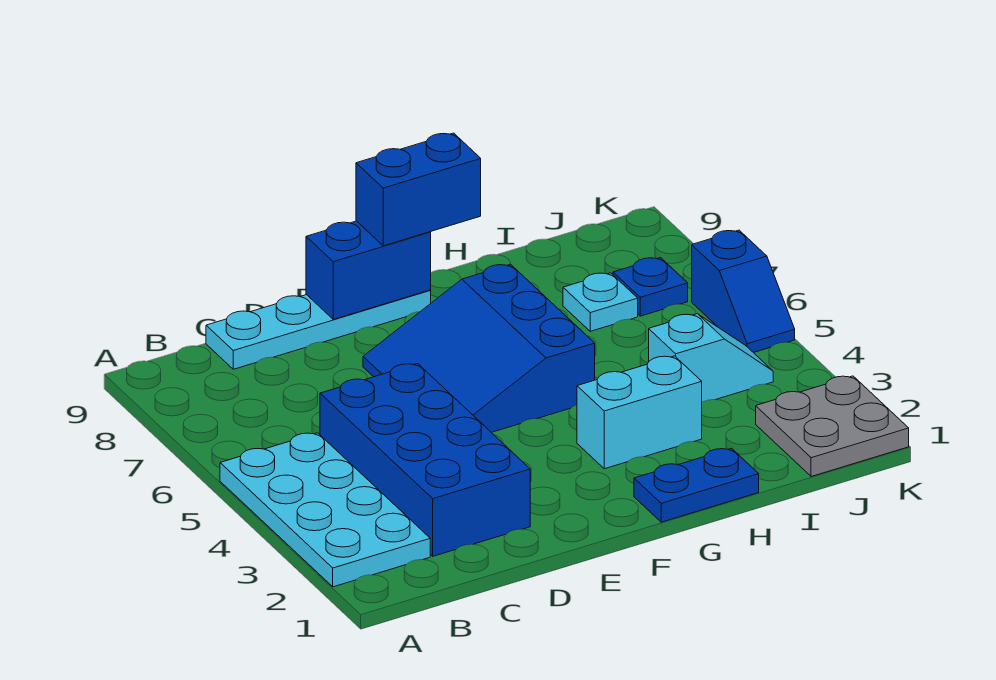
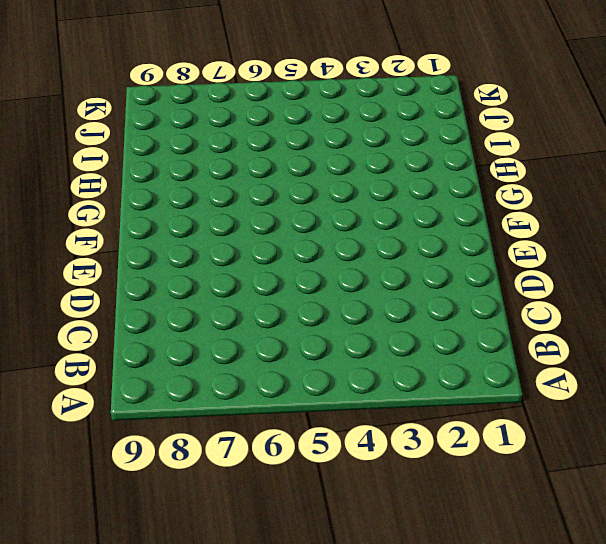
none -> cyan plate A2:B5 level 1
none -> blue brick C2:D5 level 1
none -> cyan plate C9:F9 level 1

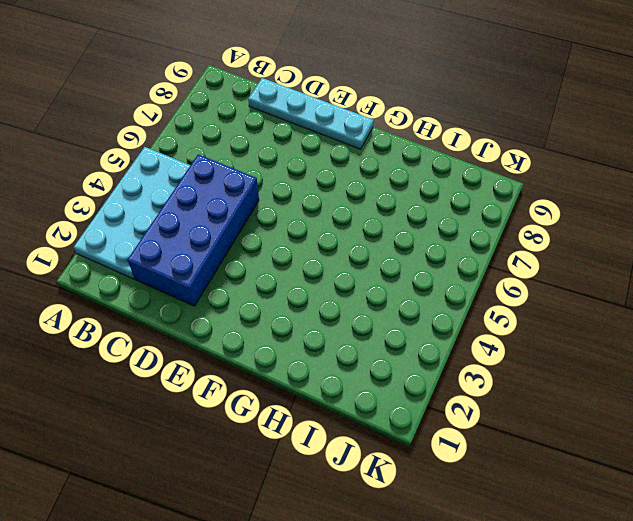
none -> blue slope E5:G7 level 1 top G
none -> blue plate G1:H1 level 1
none -> cyan brick G3:H3 level 1

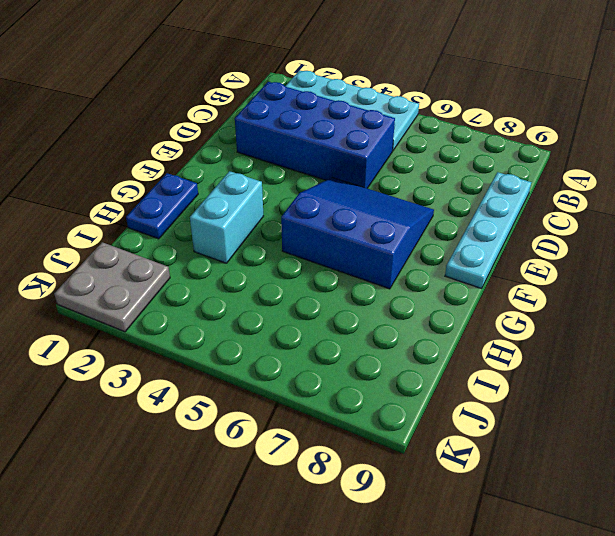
none -> cyan slope I4:J4 level 1 top I
none -> cyan plate I7 level 1
none -> blue plate J7 level 1

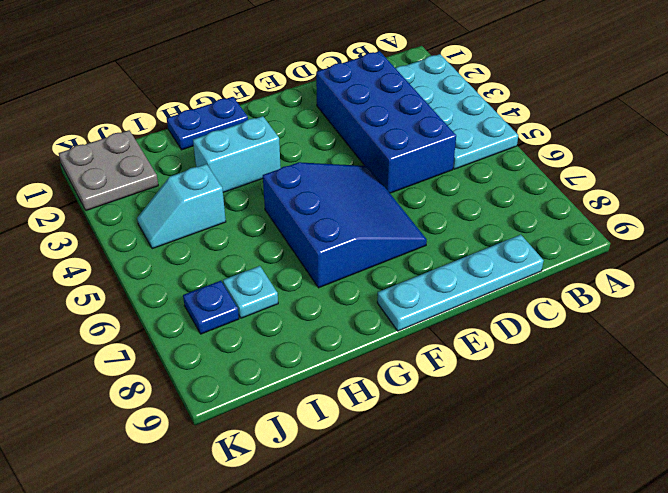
none -> blue slope K5:K6 level 1 top 6
none -> blue brick E9:F9 level 2
none -> blue brick F9:G9 level 3

